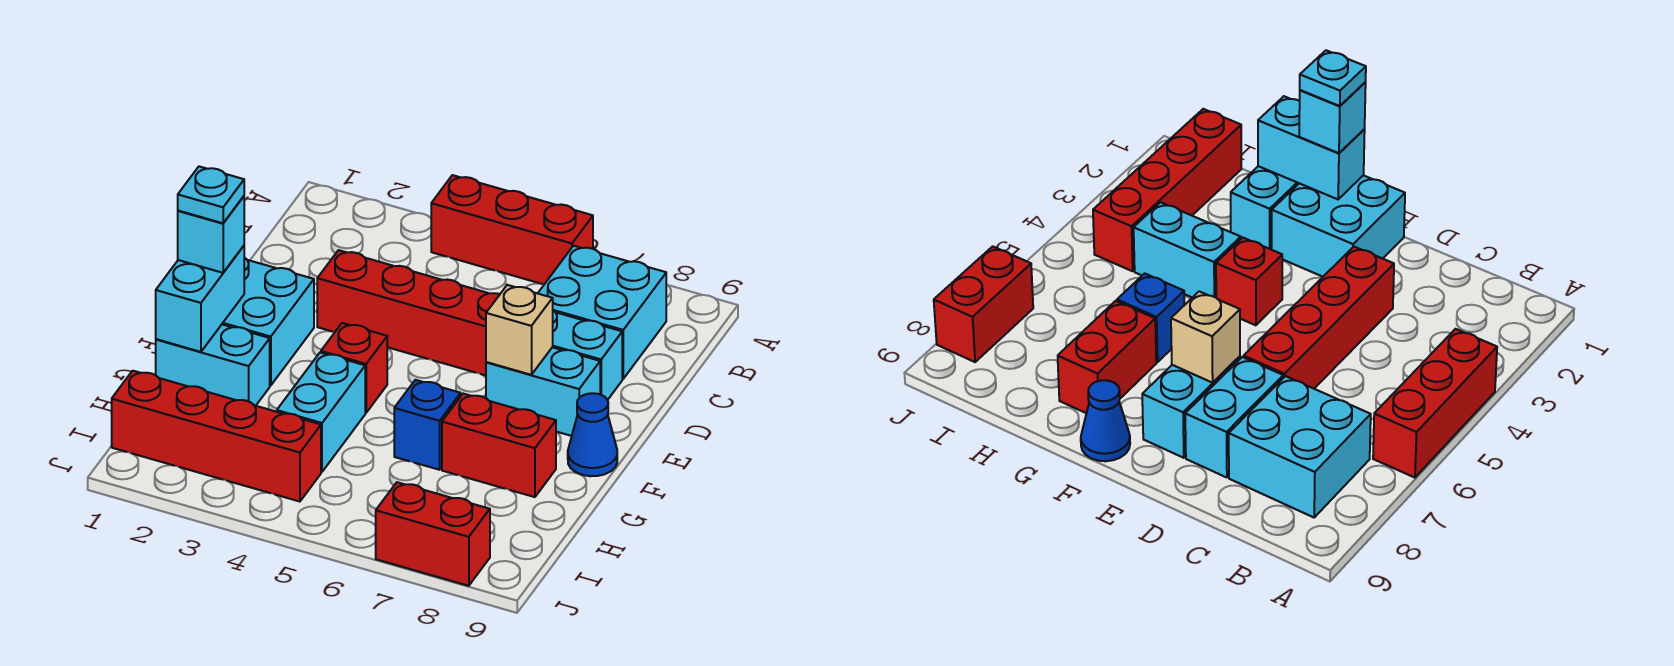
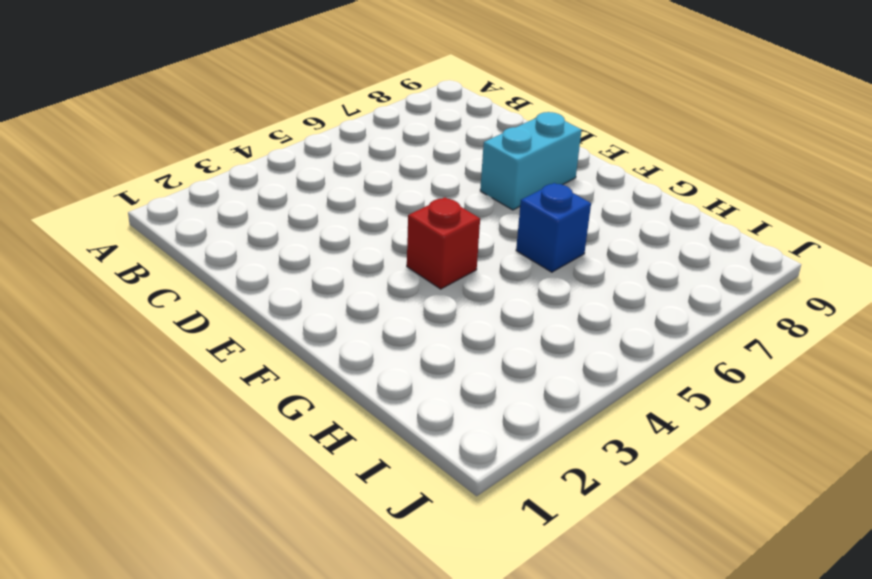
none -> red brick A4:A6 level 1
none -> cyan brick B7:C8 level 1
none -> red brick D3:D6 level 1

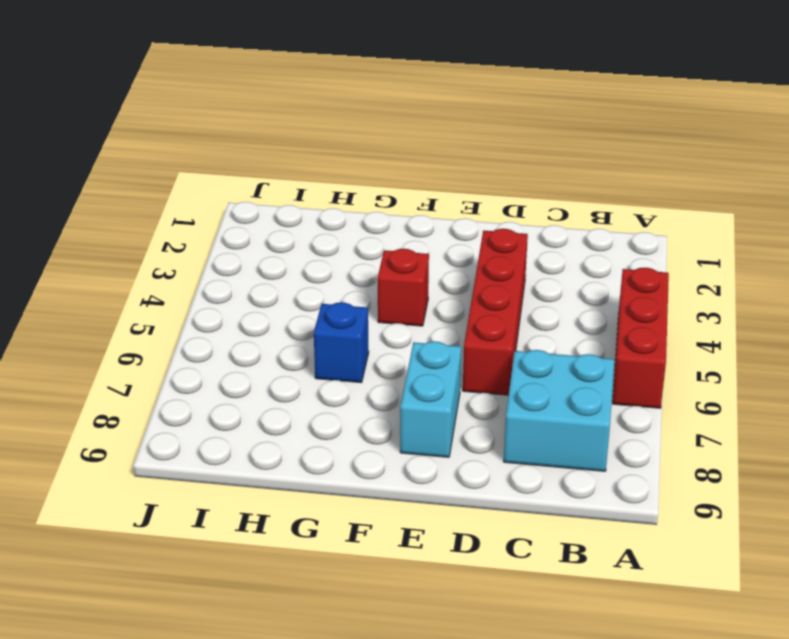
none -> cyan brick D7:D8 level 1
none -> cyan brick E1:F2 level 1
none -> blue cone F9 level 1

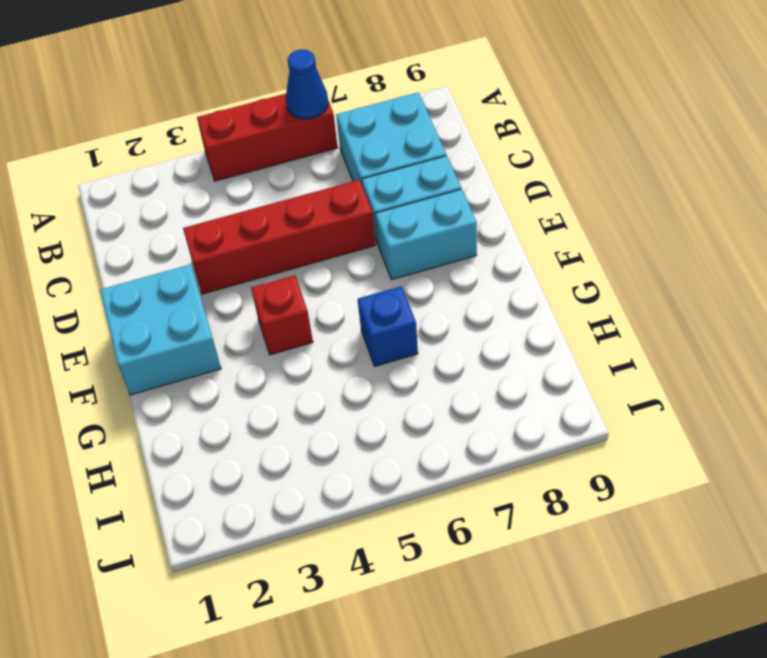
blue cone A6 level 2 -> blue cone F9 level 1
none -> cyan brick G1:G2 level 1
none -> cyan brick G4:H4 level 1
none -> red brick G7:G8 level 1

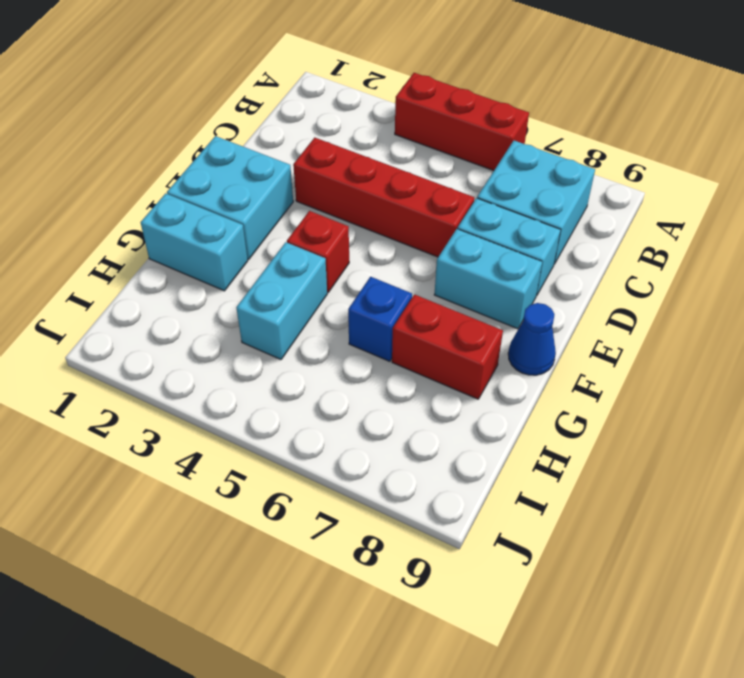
none -> red brick I1:I4 level 1
none -> red brick J7:J8 level 1
none -> tan brick E7 level 2

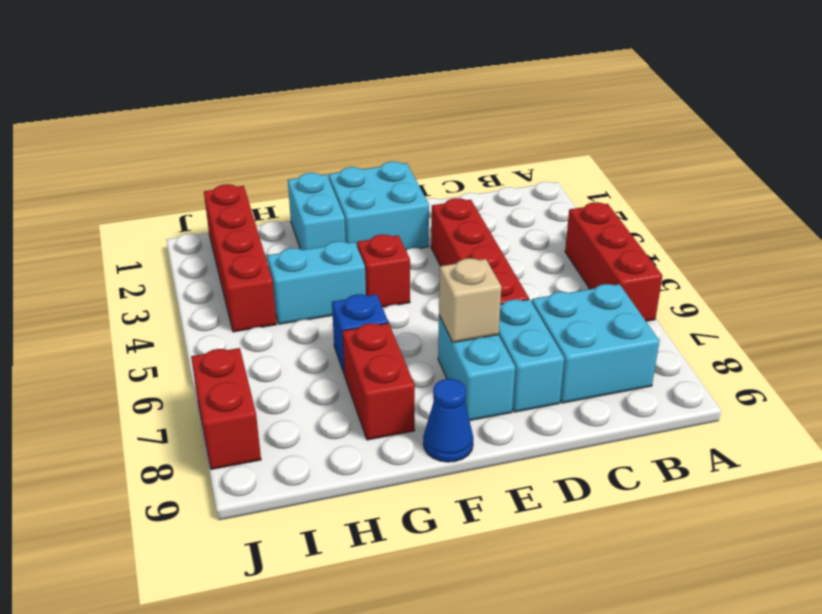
none -> cyan brick F1:G1 level 2
none -> cyan brick F1 level 3
none -> cyan plate F1 level 4

